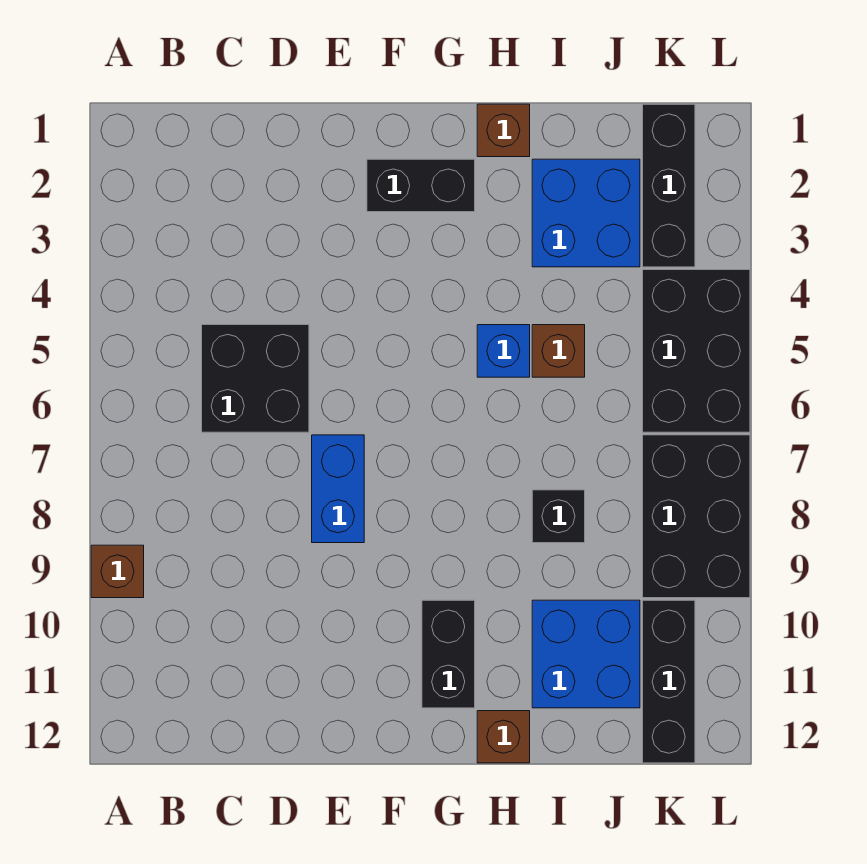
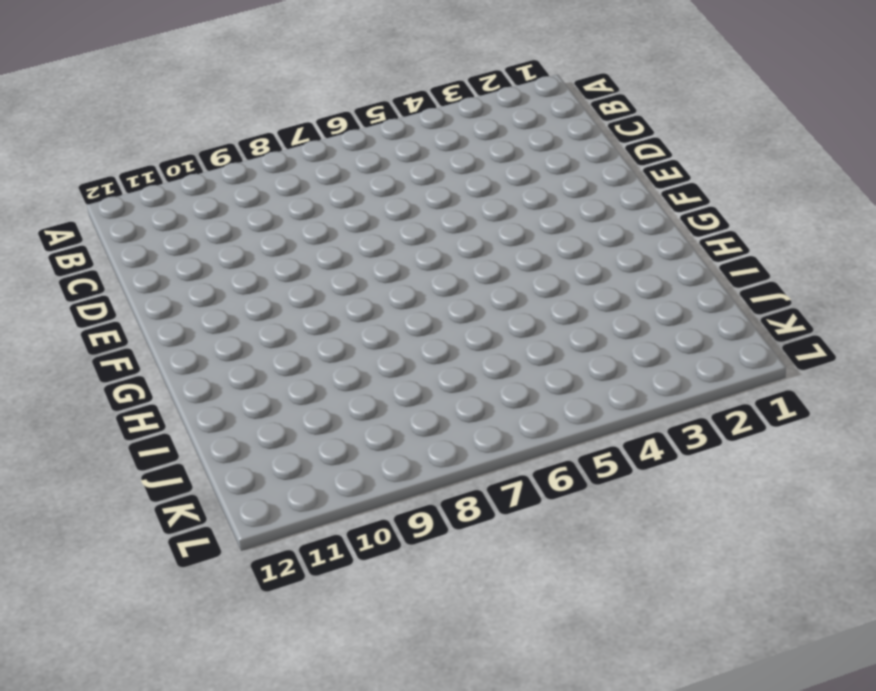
none -> brown brick A9 level 1
none -> black brick C5:D6 level 1
none -> blue brick E7:E8 level 1

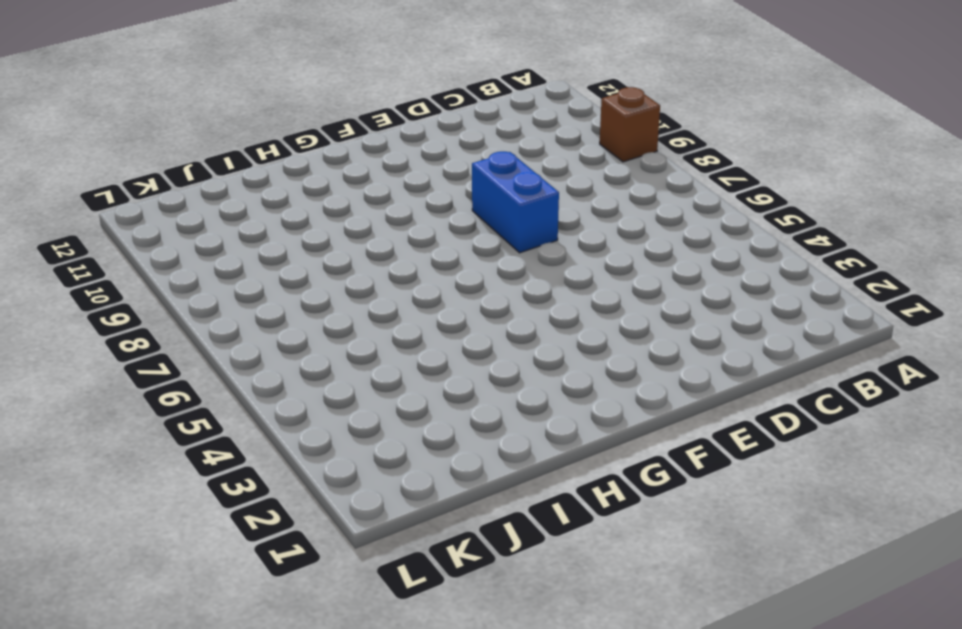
none -> black brick C5:D6 level 1
none -> black brick F2:G2 level 1
none -> black brick G10:G11 level 1

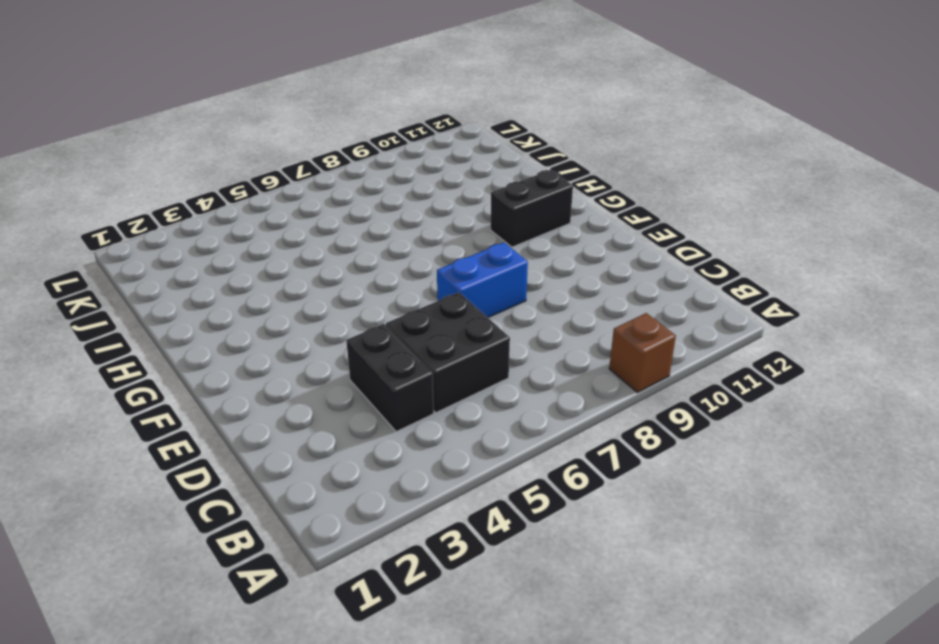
black brick C4:D4 level 1 -> black brick F2:G2 level 1
none -> brown brick H1 level 1
none -> blue brick H5 level 1
none -> brown brick H12 level 1

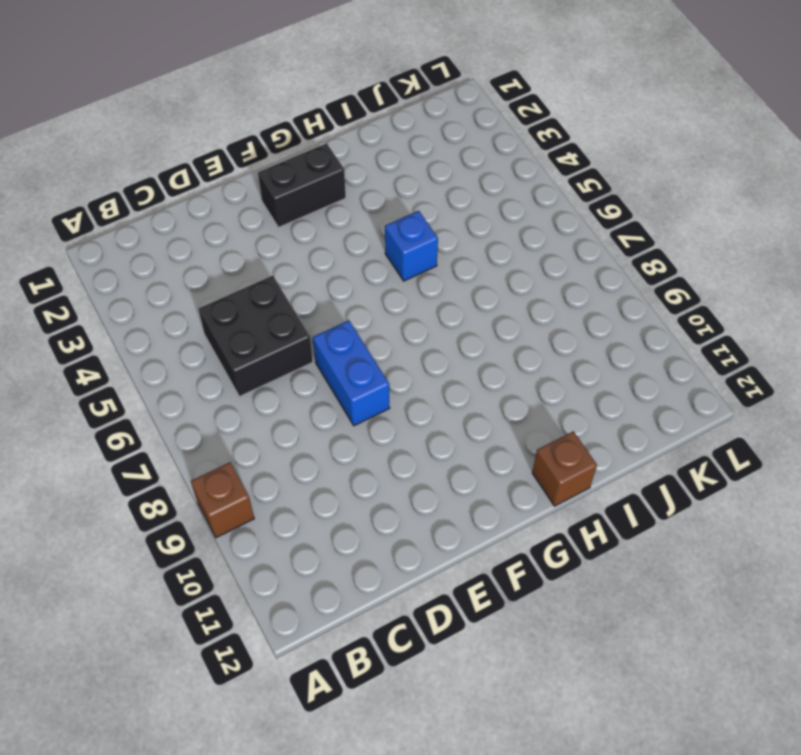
none -> black brick G10:G11 level 1
none -> brown brick H1 level 1
none -> blue brick I2:J3 level 1

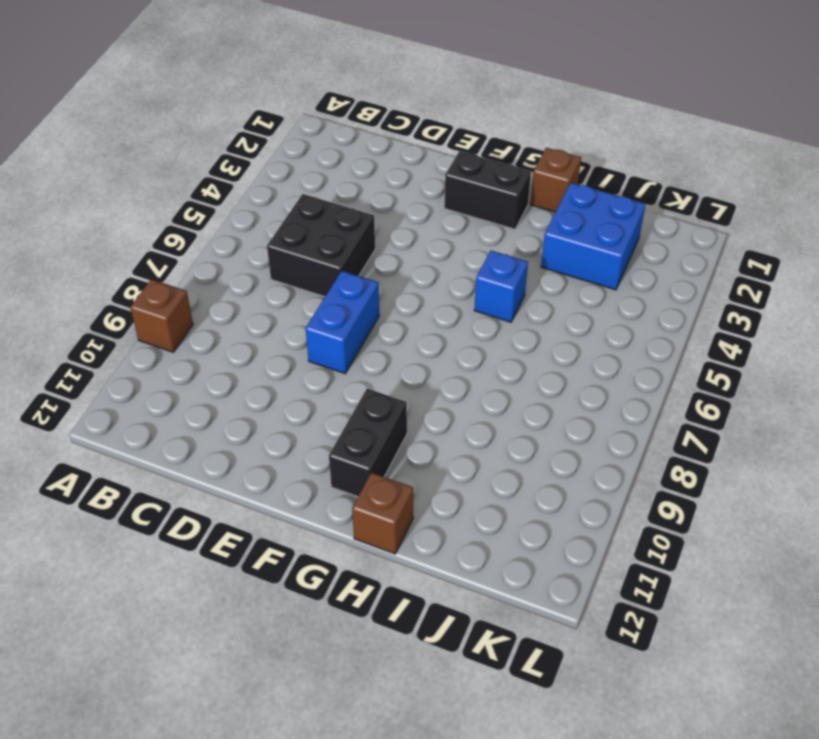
none -> brown brick I5 level 1
none -> black brick I8 level 1
none -> blue brick I10:J11 level 1

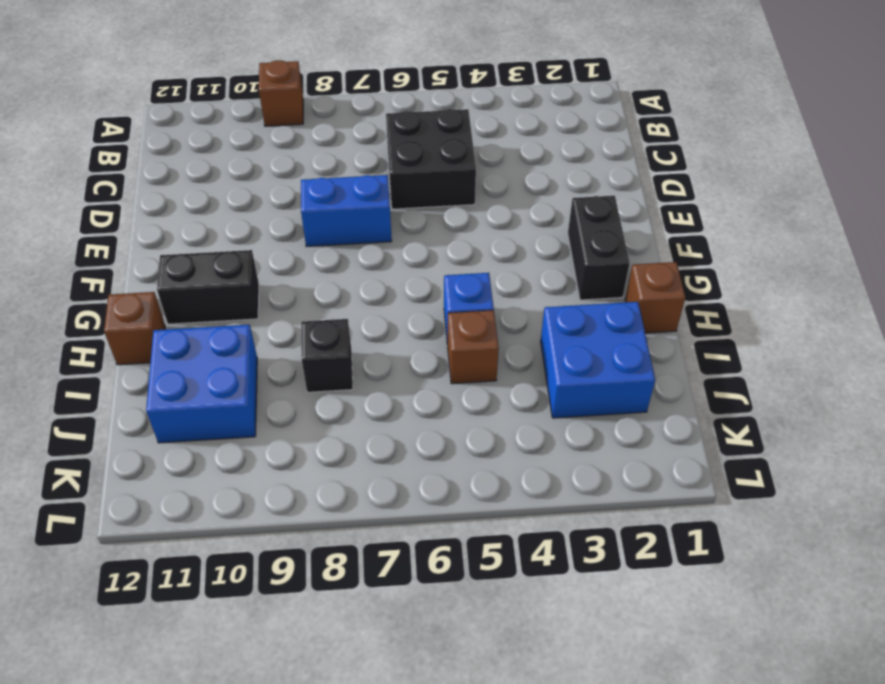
none -> black brick K1:K3 level 1
none -> black brick K4:L6 level 1
none -> black brick K7:L9 level 1

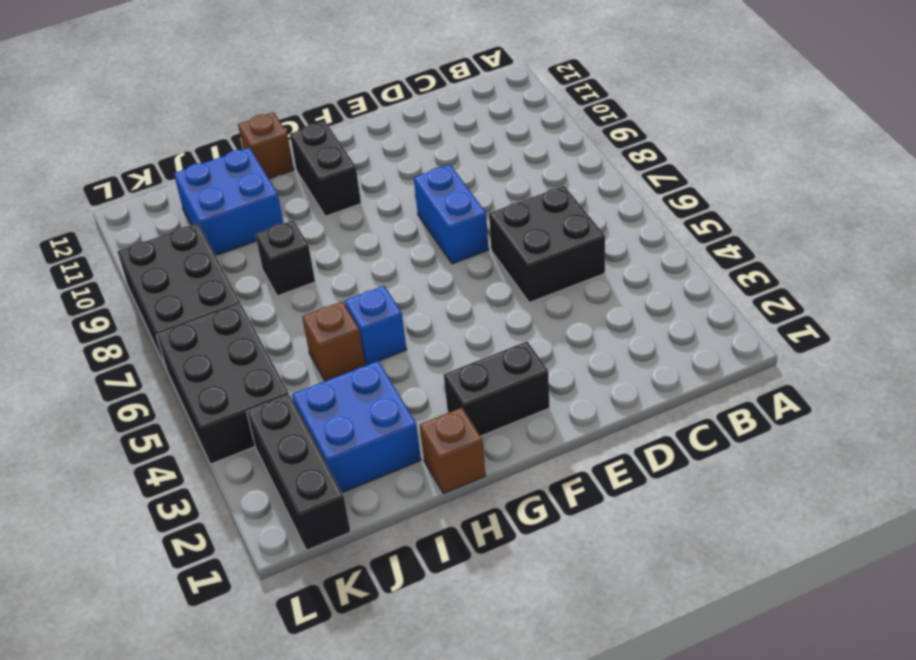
none -> brown brick A9 level 1
none -> black brick K10:K12 level 1

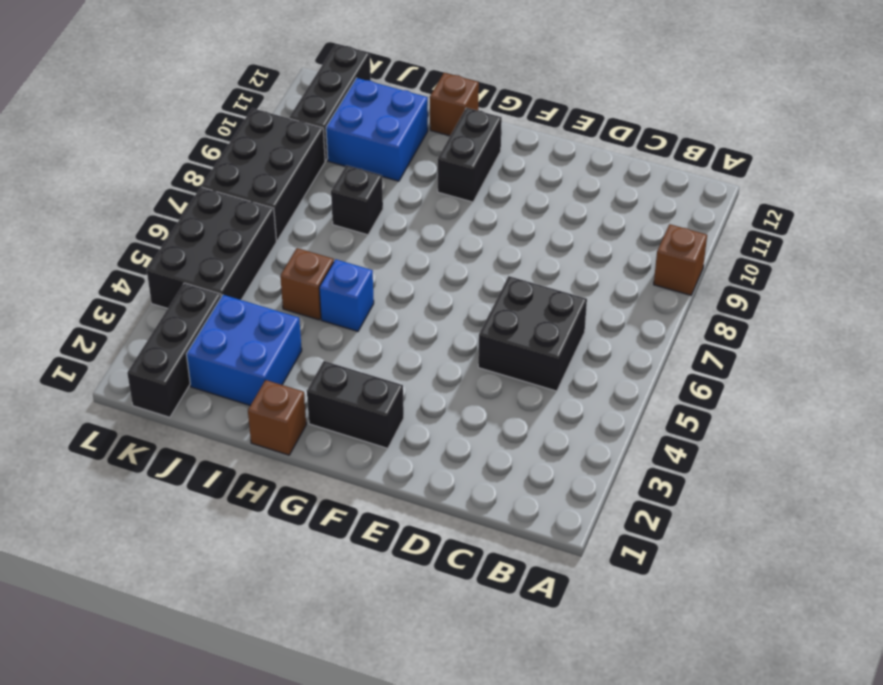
none -> blue brick E7:E8 level 1

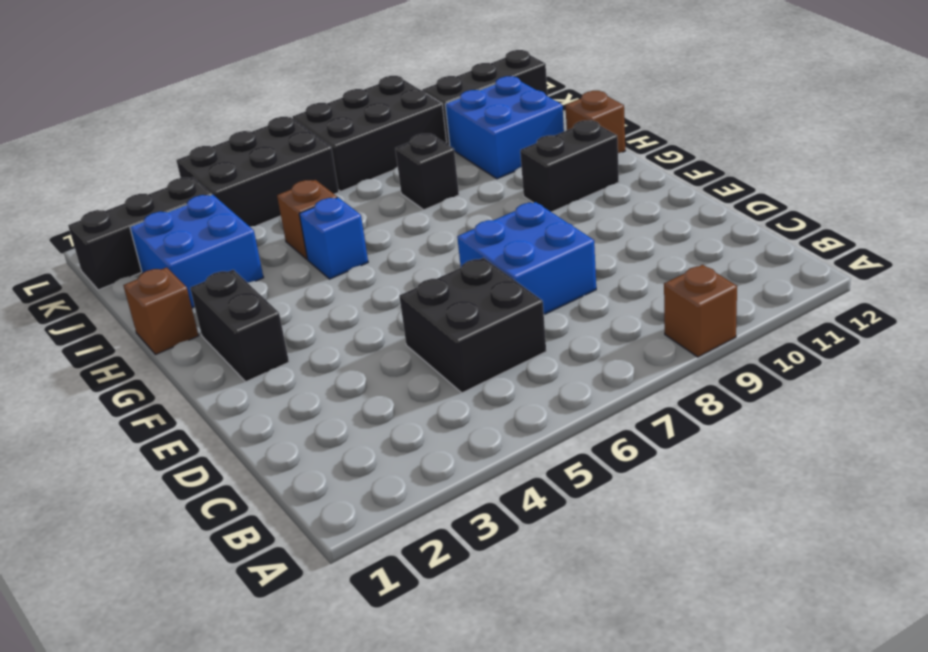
blue brick D7:E8 level 1 -> blue brick E7:E8 level 1

